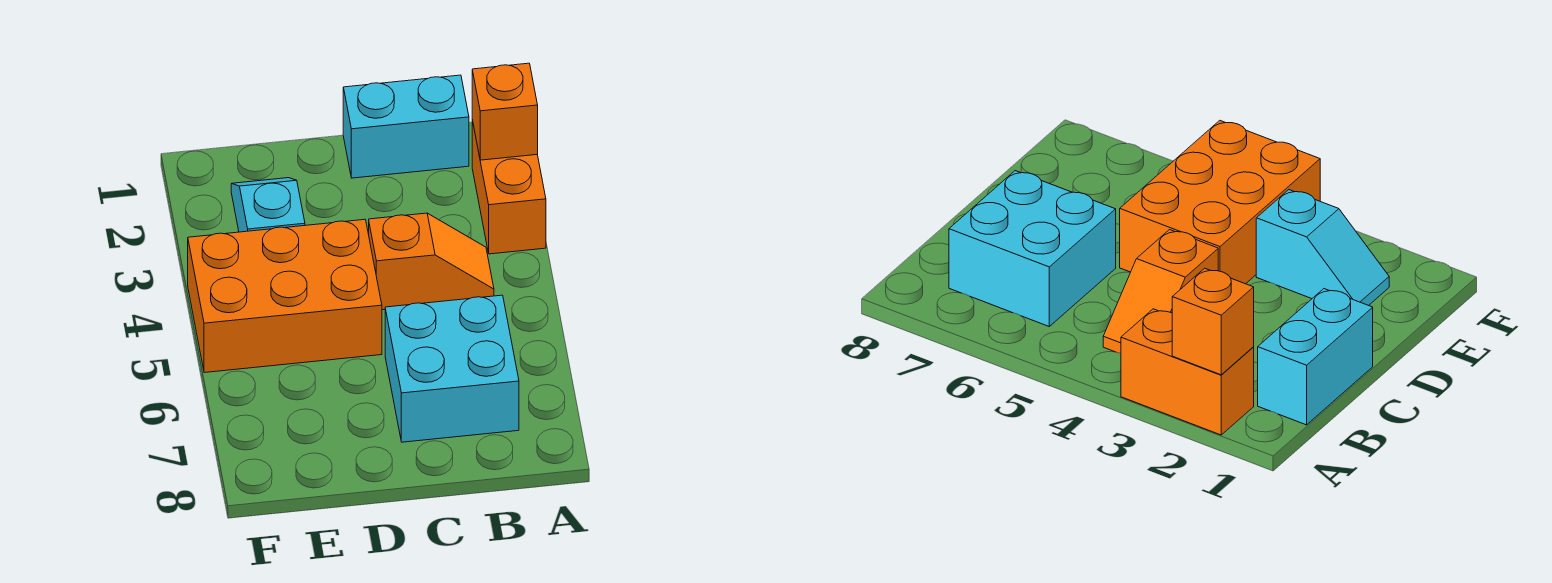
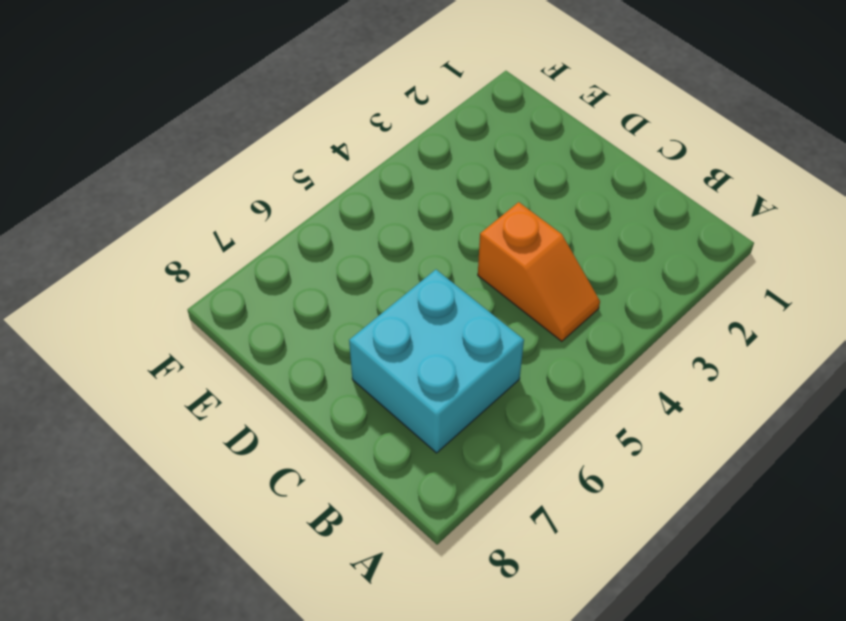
none -> orange brick A2:A3 level 1
none -> cyan brick B1:C1 level 1

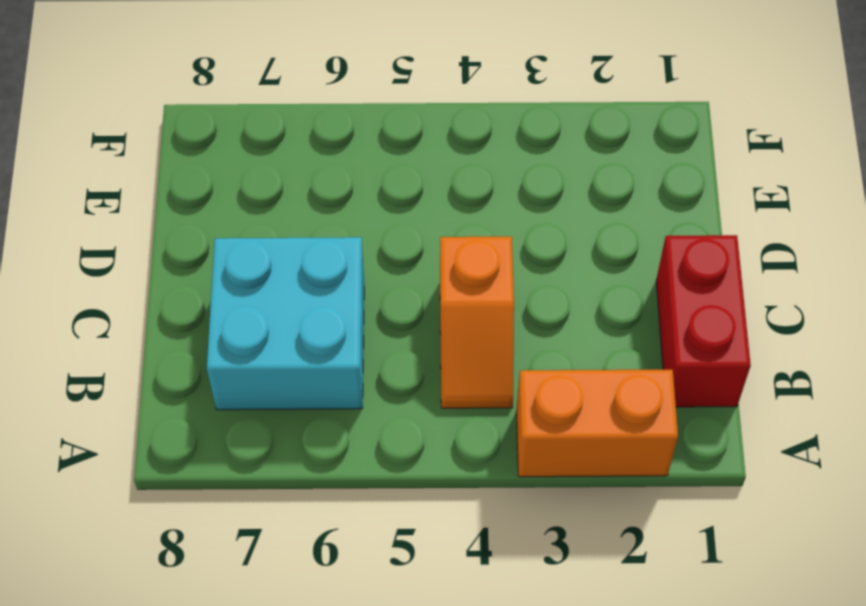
red brick B1:C1 level 1 -> cyan brick B1:C1 level 1
none -> orange brick D4:F5 level 1
none -> cyan slope E2:E3 level 1 top 3

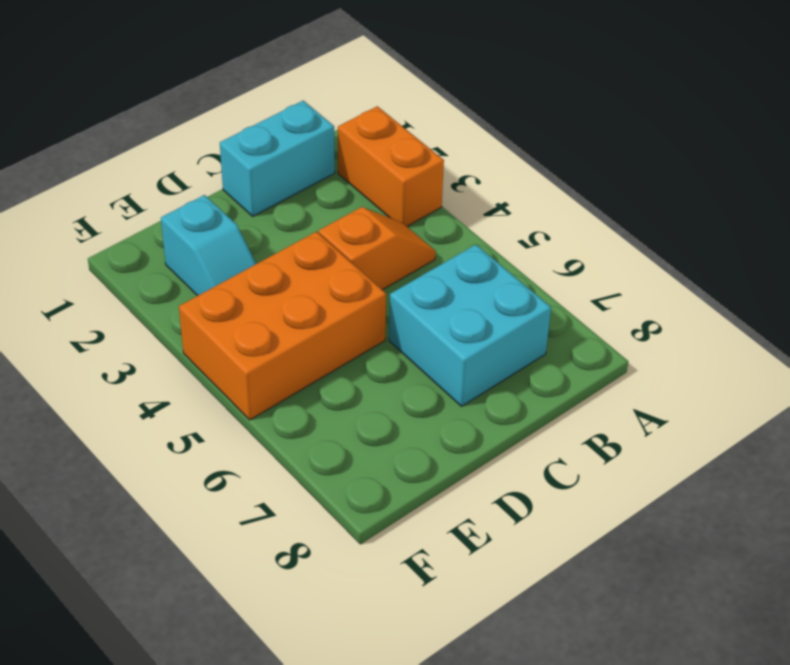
cyan slope E2:E3 level 1 top 2 -> cyan slope E2:E3 level 1 top 3
none -> orange brick A2 level 2

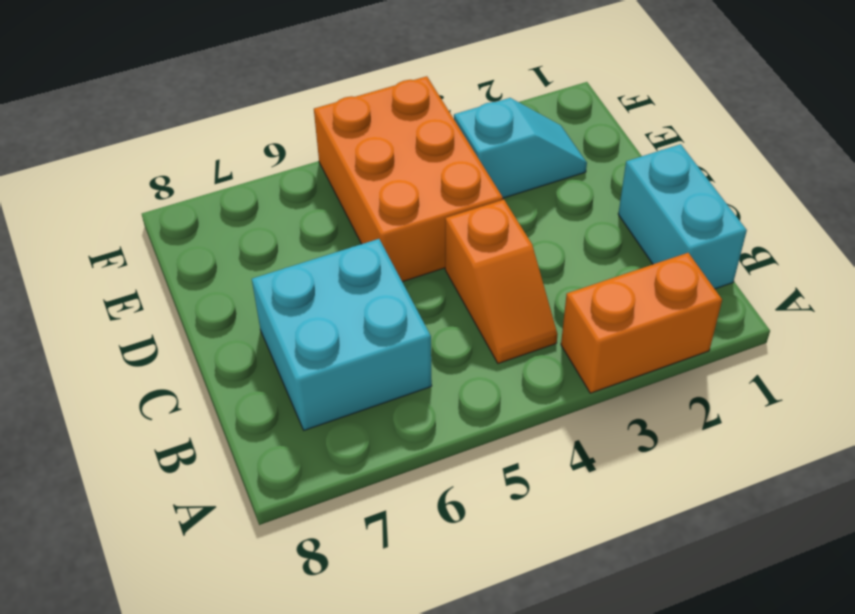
none -> orange brick A2 level 2

